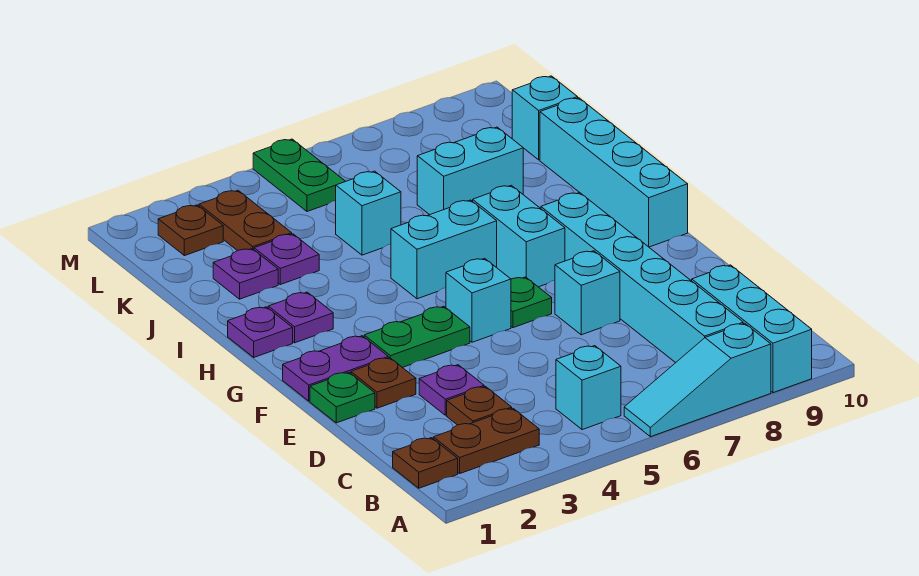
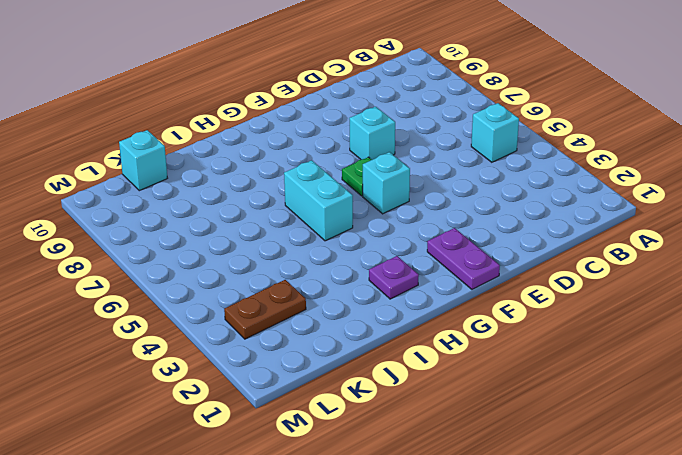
none -> cyan slope A6:A8 level 1 top 8
none -> cyan brick A9:C9 level 1
none -> brown plate B1 level 1

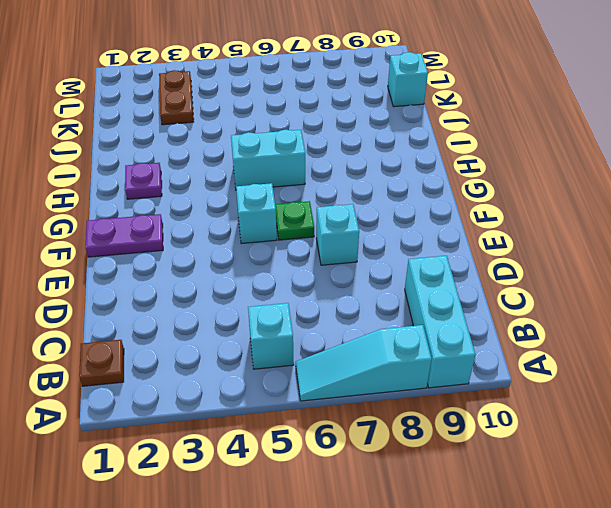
none -> brown plate B2:B3 level 1
none -> cyan brick B8:G8 level 1
none -> brown plate C3 level 1

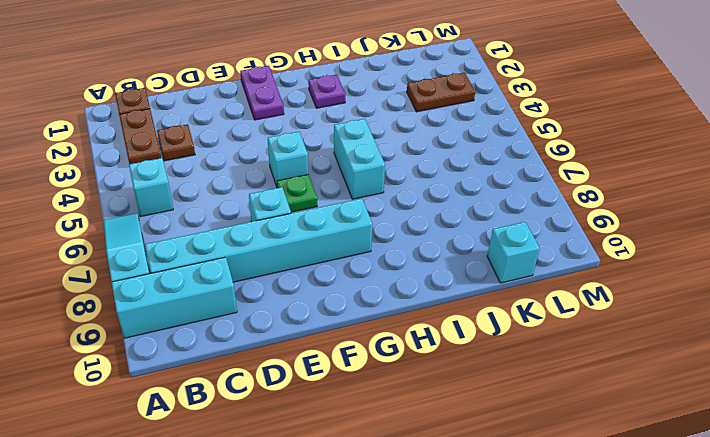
none -> purple plate D3 level 1
none -> green plate E1 level 1
none -> brown plate E2 level 1

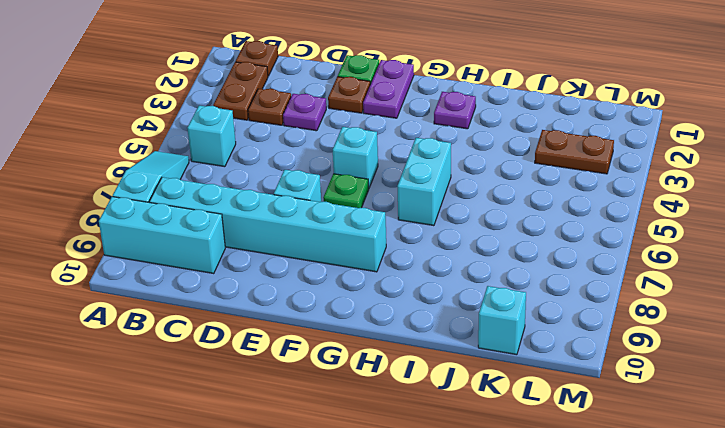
none -> green plate F3:F4 level 1
none -> cyan brick G7:H7 level 1
none -> cyan brick G10:J10 level 1

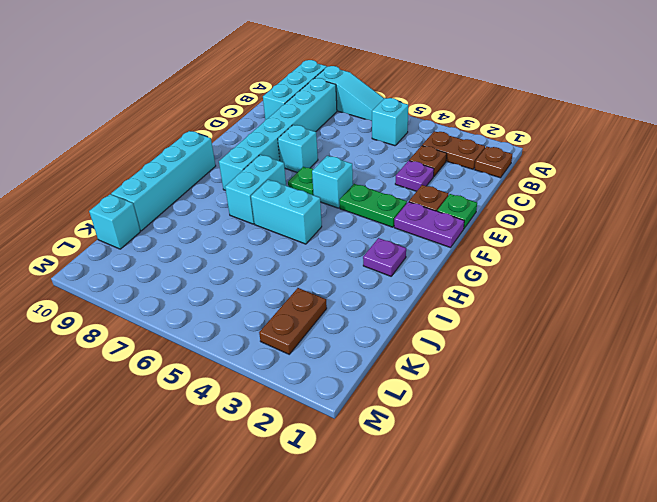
none -> purple plate H1 level 1
none -> purple plate J2 level 1
none -> purple plate J3 level 1

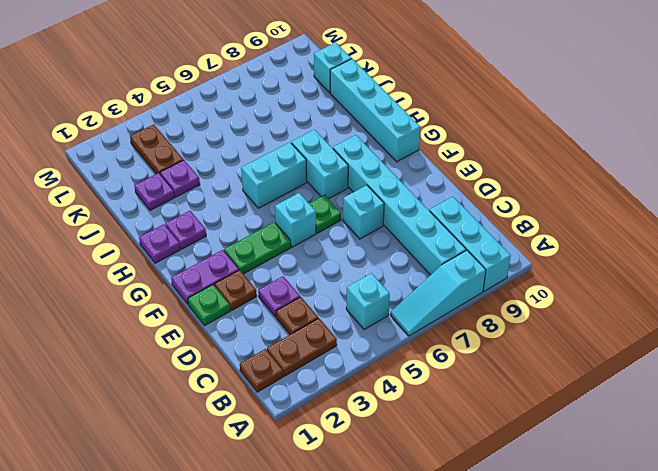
none -> cyan brick J5 level 1
none -> cyan brick J7:J8 level 1
none -> brown plate L2 level 1

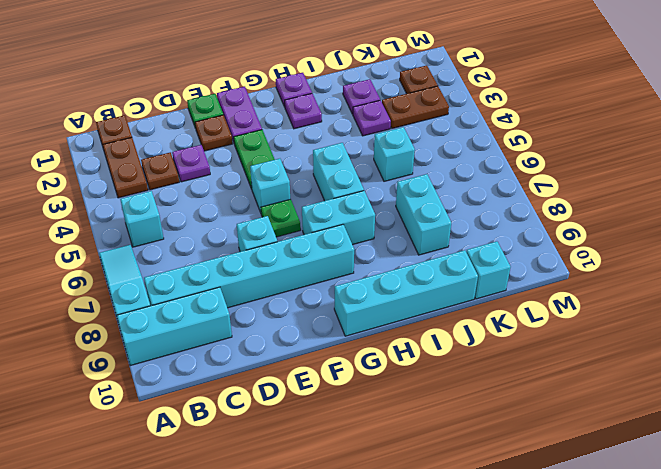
none -> green plate L5:M5 level 1

